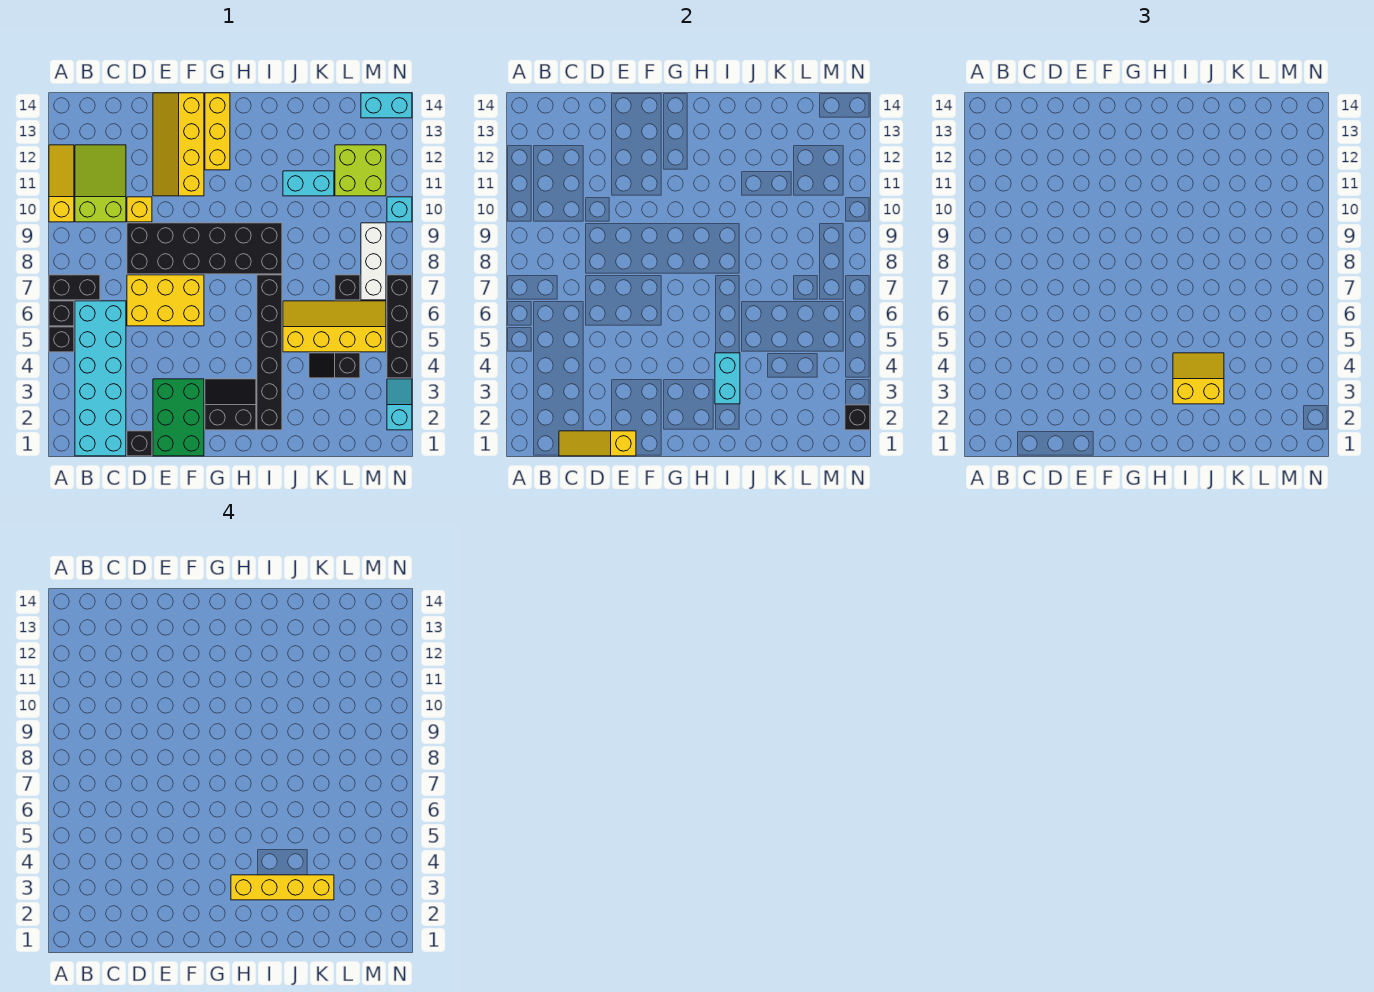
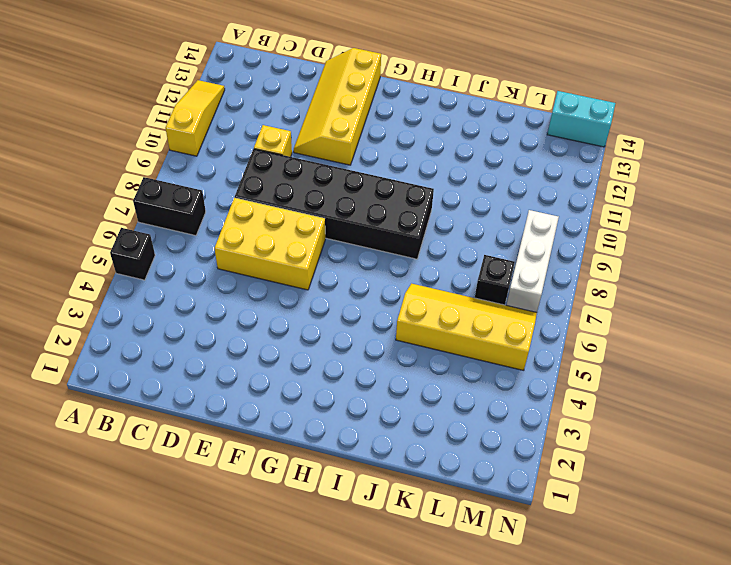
none -> black brick A6 level 1
none -> cyan brick B1:C6 level 1
none -> lime slope B10:C12 level 1 top 10
none -> black brick D1 level 1

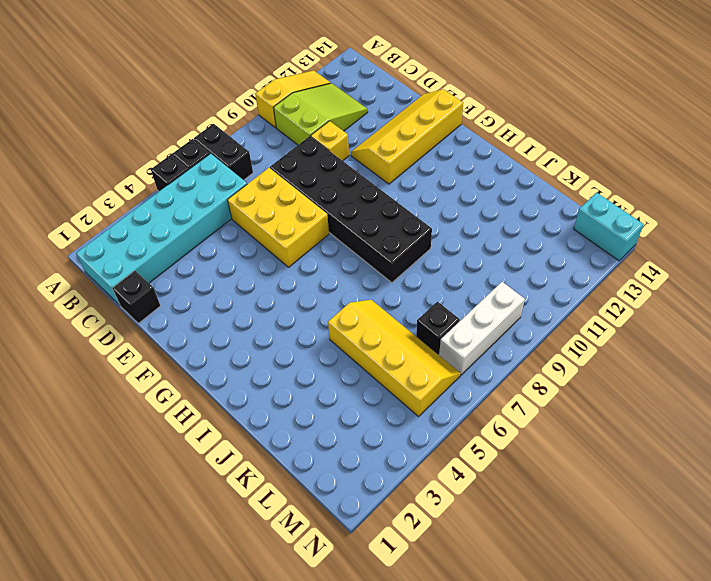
none -> green brick E1:F3 level 1
none -> black slope G2:H3 level 1 top 2
none -> yellow brick G12:G14 level 1
none -> black brick I2:I7 level 1

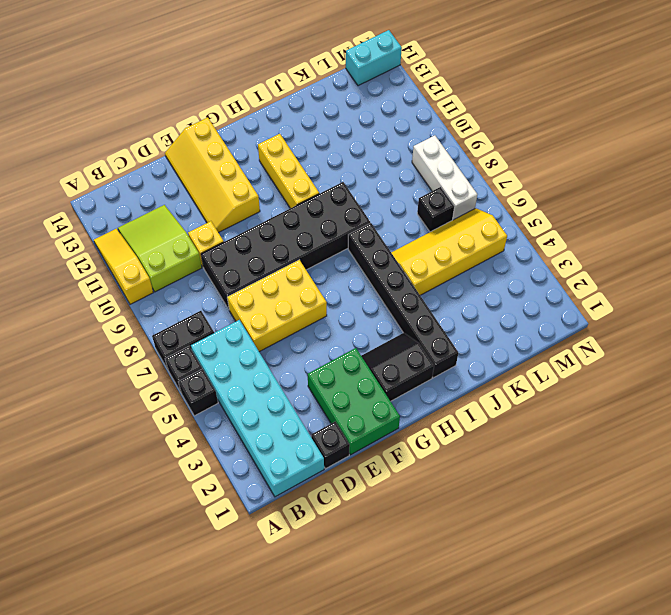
yellow brick H10:H12 level 1 -> yellow brick G12:G14 level 1
none -> cyan brick J11:K11 level 1
none -> black slope K4:L4 level 1 top L
none -> lime brick L11:M12 level 1
none -> cyan slope N2:N3 level 1 top 2

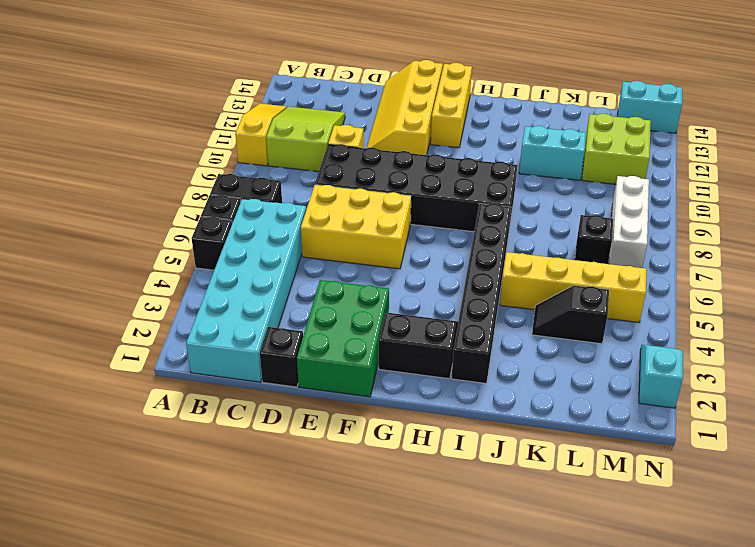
none -> black brick N4:N7 level 1
none -> cyan brick N10 level 1
none -> yellow slope C1:E1 level 2 top E
none -> cyan brick I3:I4 level 2

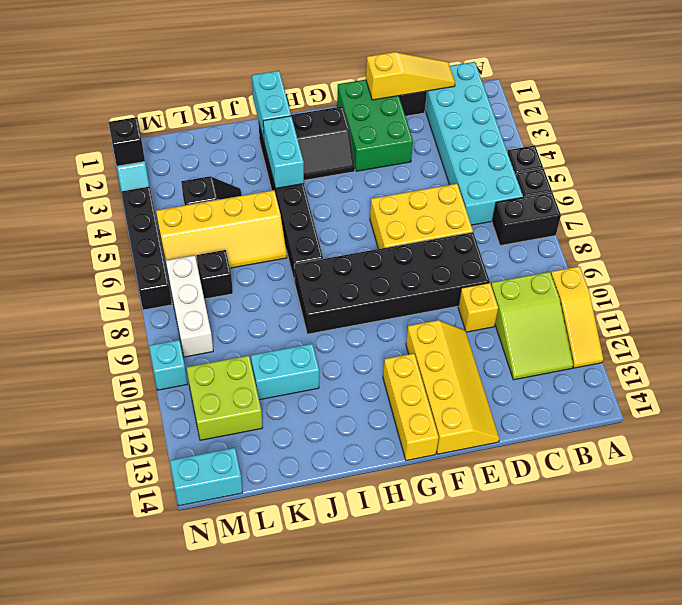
cyan brick I1:I2 level 2 -> none
none -> yellow slope I3:J4 level 3 top 3
none -> yellow brick H3:K3 level 4

